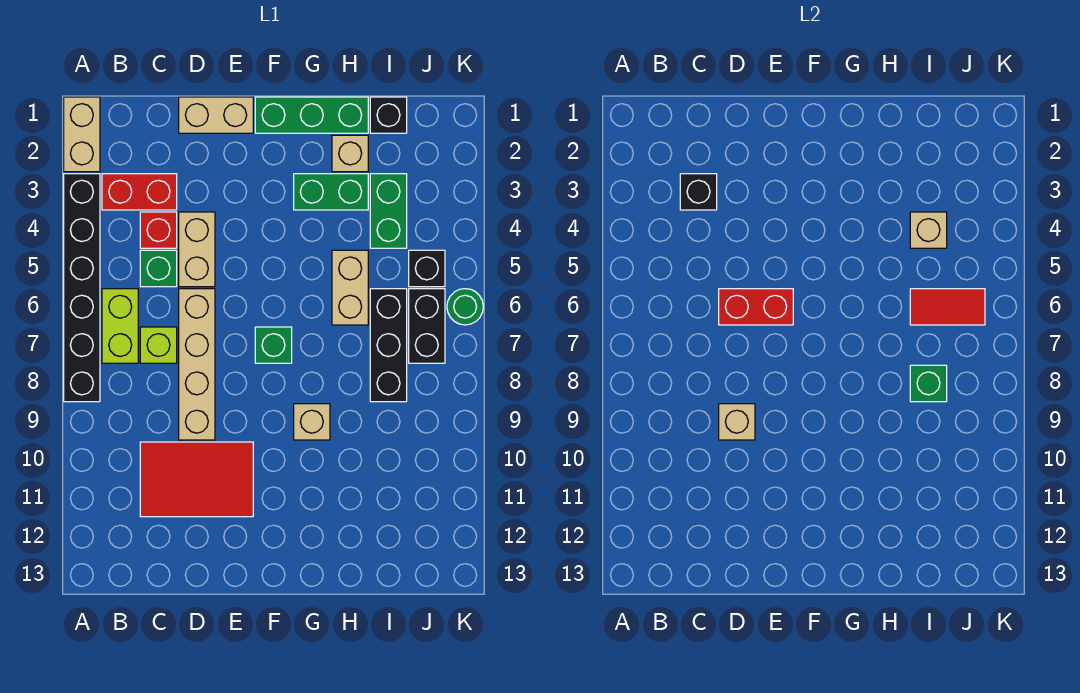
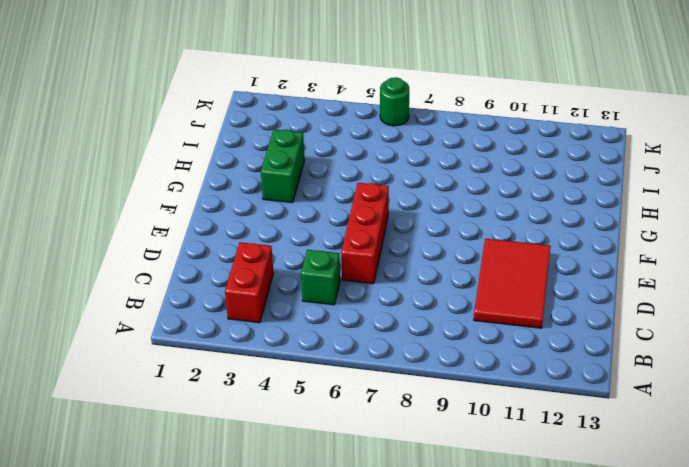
red brick D6:F6 level 1 -> tan brick D6:D9 level 1
none -> tan brick A1:A2 level 1
none -> black brick A3:A8 level 1
none -> lime brick B6:B7 level 1

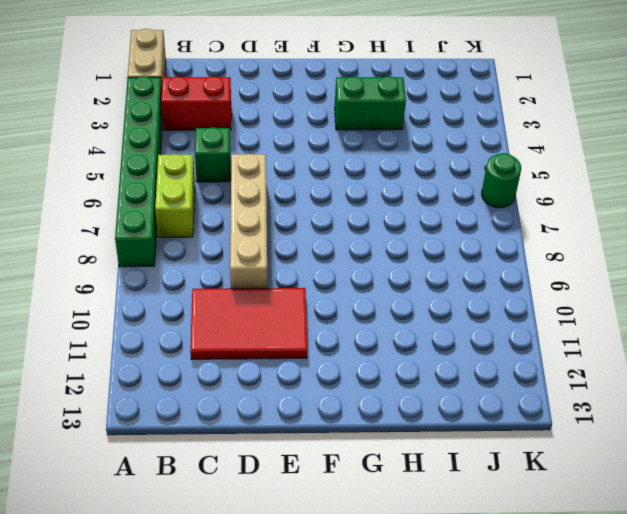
green brick A3:A8 level 1 -> black brick A3:A8 level 1
none -> red brick C4 level 1
none -> lime brick C7 level 1
none -> tan brick D1:E1 level 1

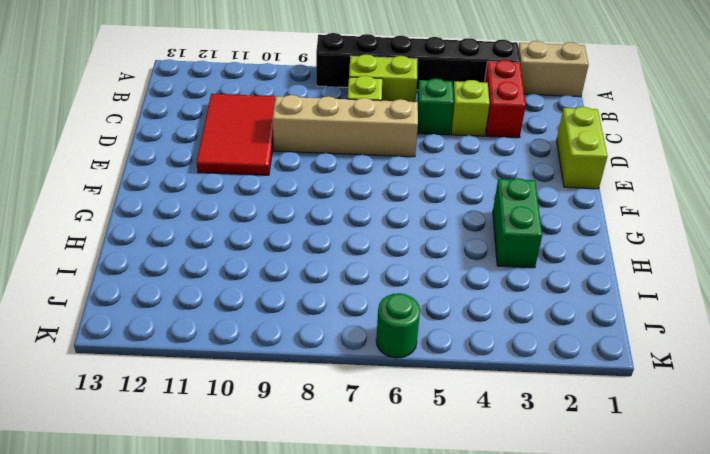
lime brick C4 level 1 -> red brick C4 level 1
lime brick D1:E1 level 1 -> tan brick D1:E1 level 1
none -> tan brick D4:D5 level 1
none -> green brick F1:H1 level 1
none -> green brick F7 level 1

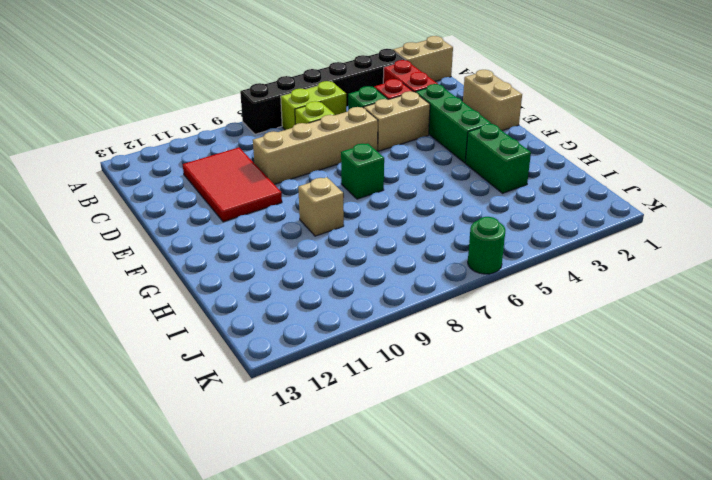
green brick D3:F3 level 1 -> green brick F1:H1 level 1
none -> tan brick H2 level 1
none -> tan brick H5:H6 level 1
none -> black brick I1 level 1

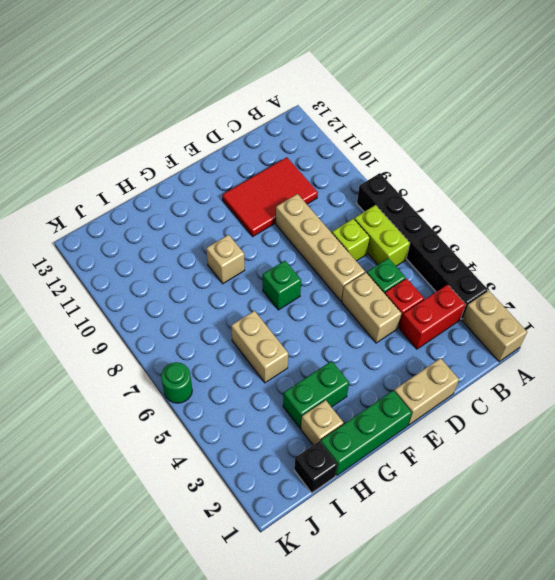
none -> green brick I3:I4 level 1
none -> black brick I6:I8 level 1
none -> black brick J5 level 1

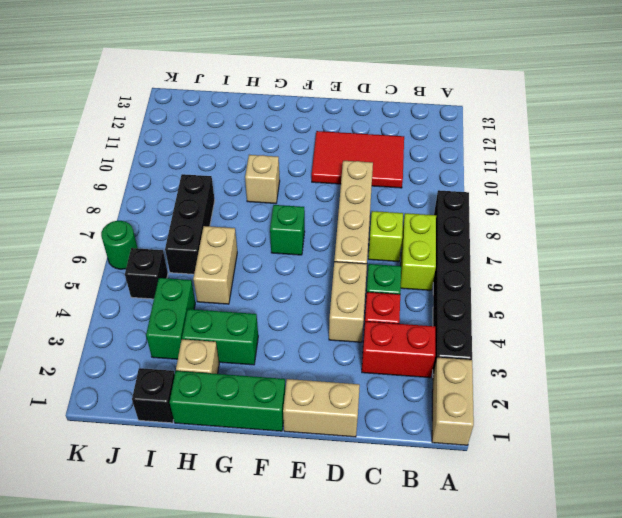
none -> black brick J6:J7 level 1
none -> black brick C3 level 2
none -> red brick D6:E6 level 2

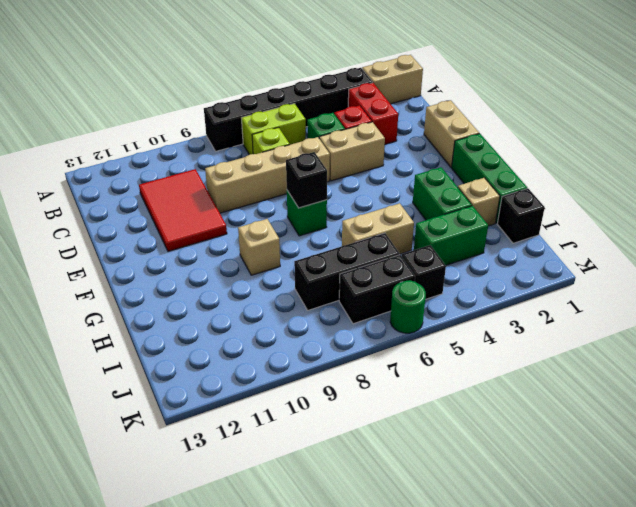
black brick F7 level 2 -> black brick C3 level 2
none -> red brick D6:E6 level 2
none -> tan brick D9 level 2
none -> tan brick I4 level 2

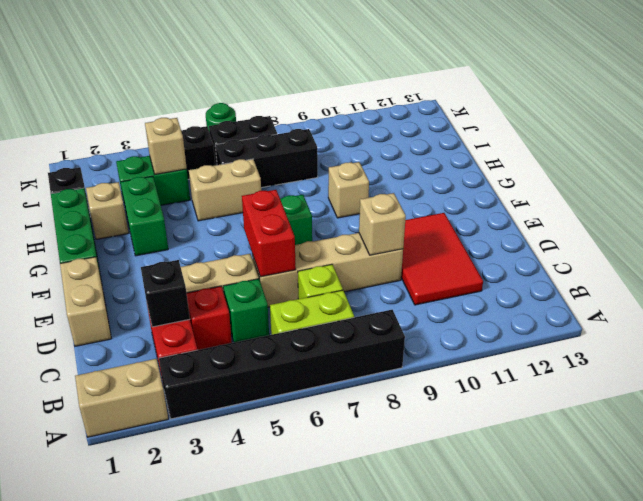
none -> red tile I6:J6 level 2
none -> green brick I8 level 2

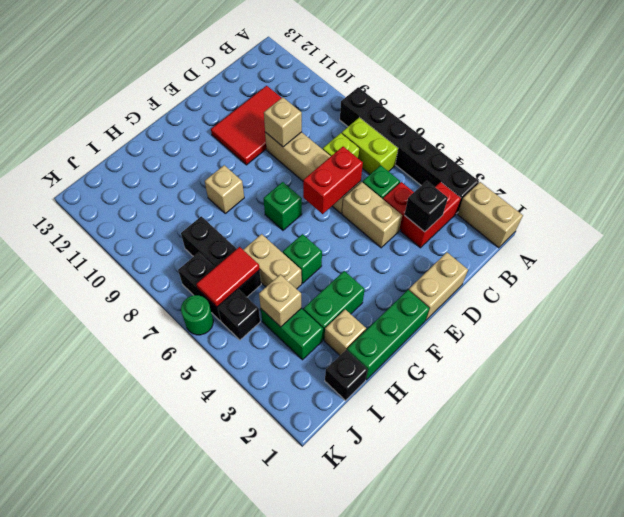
green brick G5 level 1 -> green brick I8 level 2

